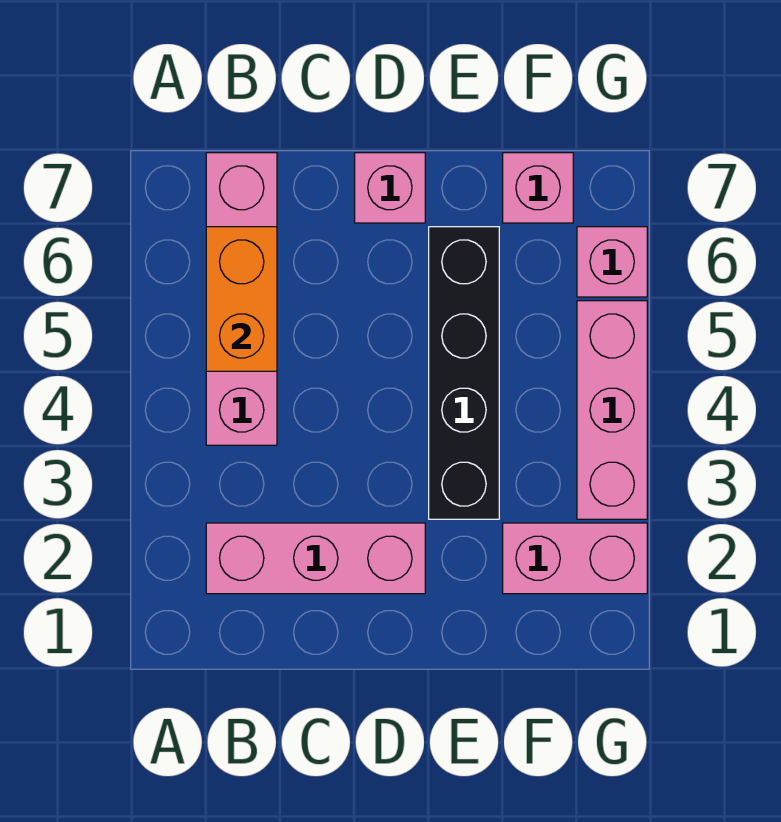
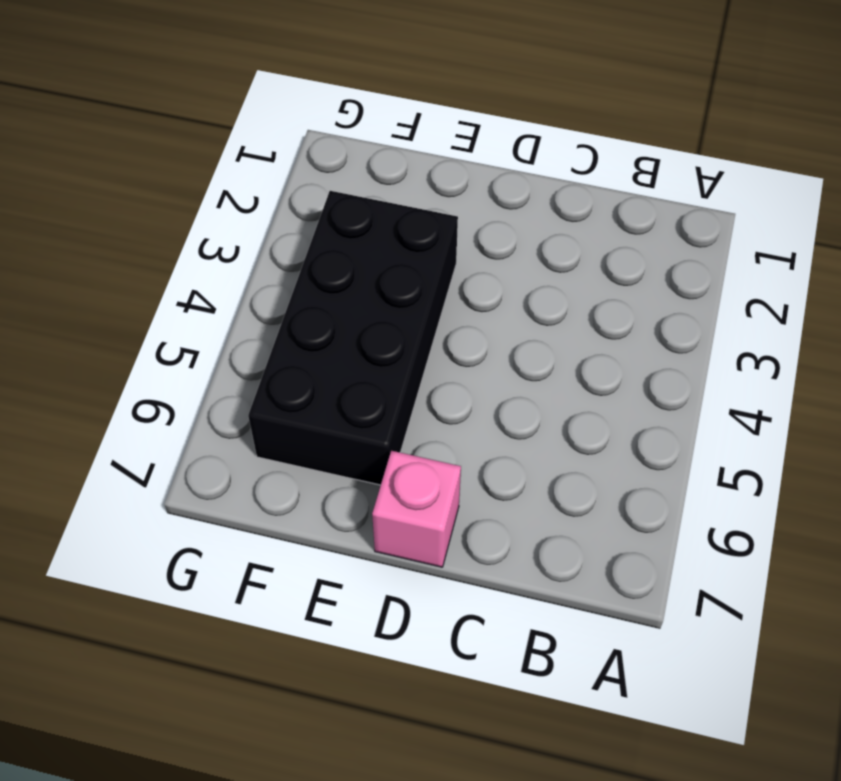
black brick E3:F6 level 1 -> black brick E3:E6 level 1
none -> pink brick B2:D2 level 1
none -> pink brick B4:B7 level 1

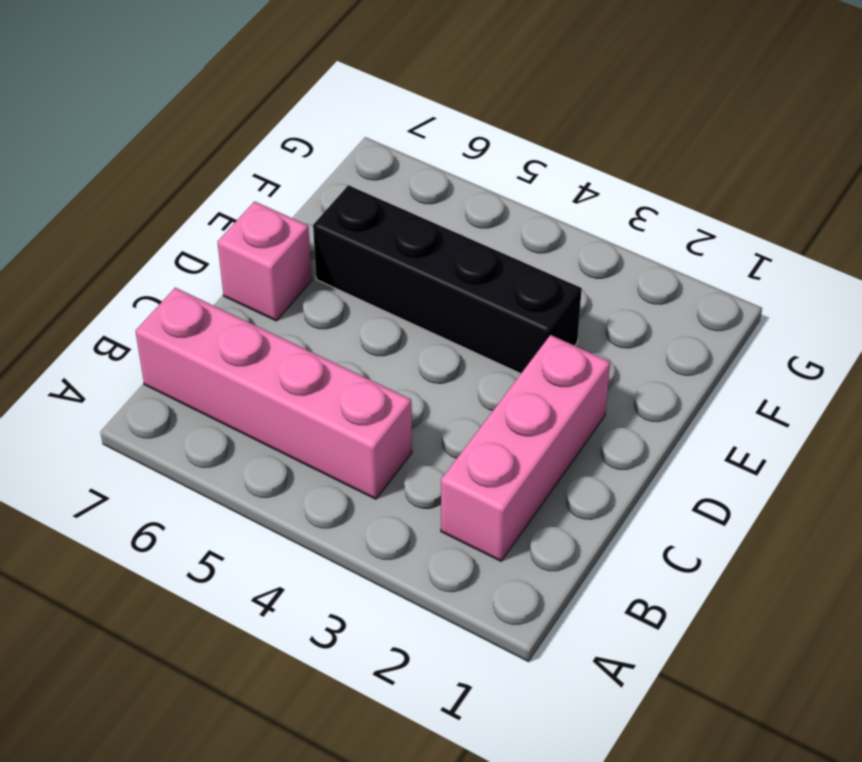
none -> pink brick F2:G2 level 1
none -> pink brick F7 level 1

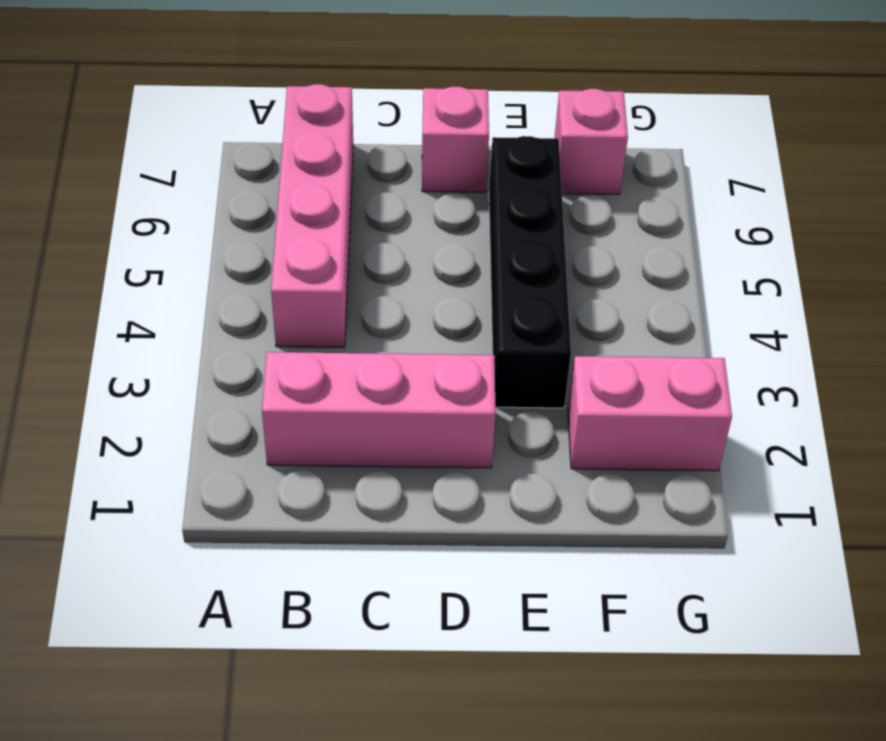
none -> pink brick G3:G5 level 1
none -> pink brick G6 level 1

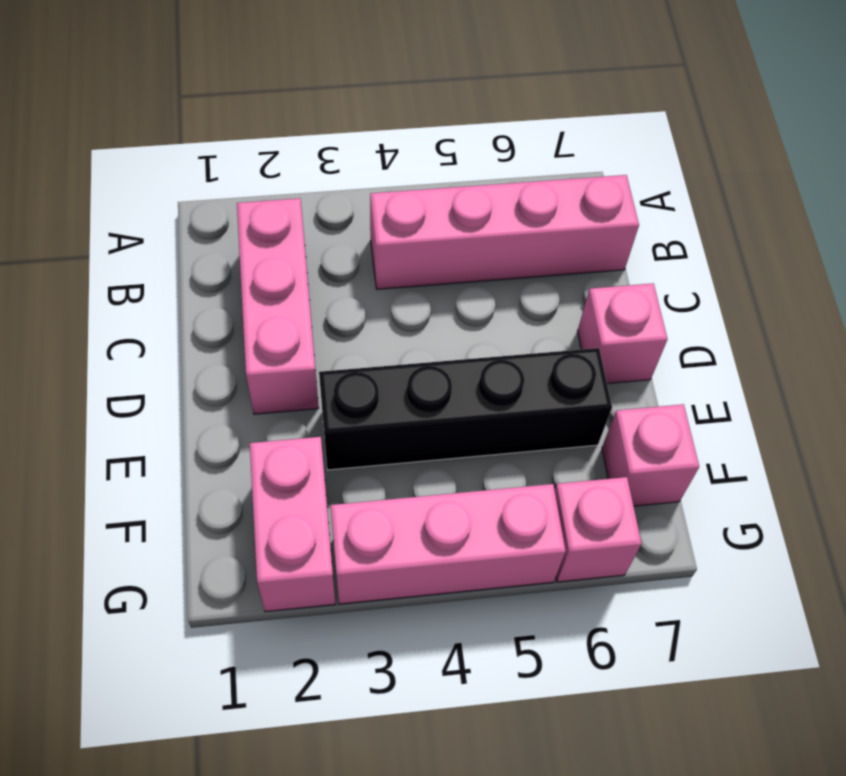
none -> orange brick B5:B6 level 2

